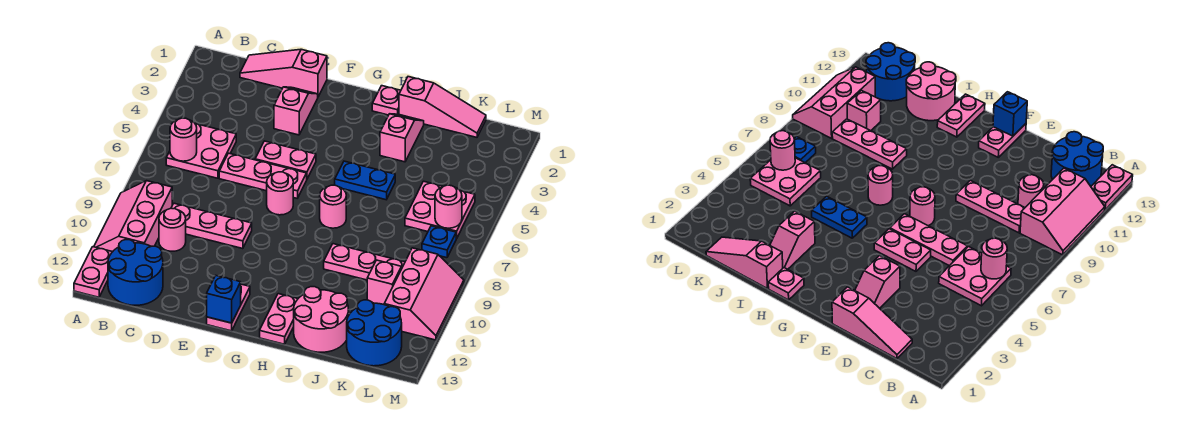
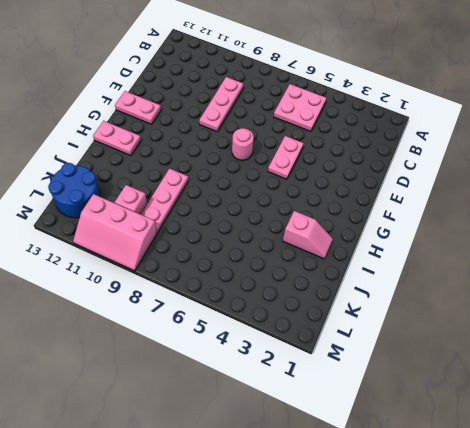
none -> pink slope A9:B11 level 1 top B
none -> pink plate A12:A13 level 1
none -> blue round brick B12:C13 level 1

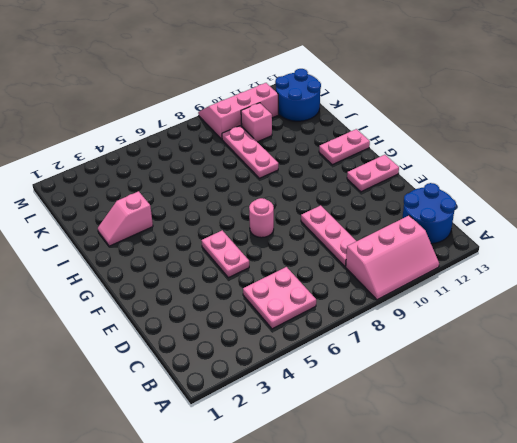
none -> pink plate A12:A13 level 1
none -> pink slope C1:E1 level 1 top E
none -> pink round brick C10 level 1

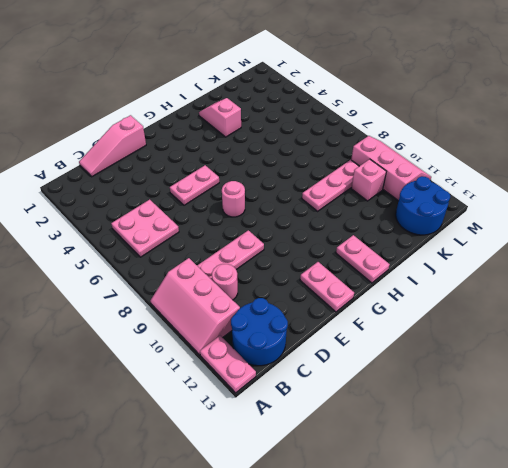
none -> pink plate D6:F6 level 1
none -> pink slope E2:E3 level 1 top 3
none -> pink plate H1 level 1

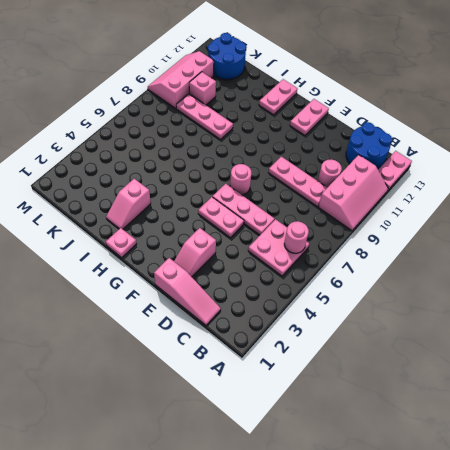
none -> blue plate H5:I5 level 1
none -> pink round brick H7 level 1
none -> pink slope I1:K1 level 1 top I

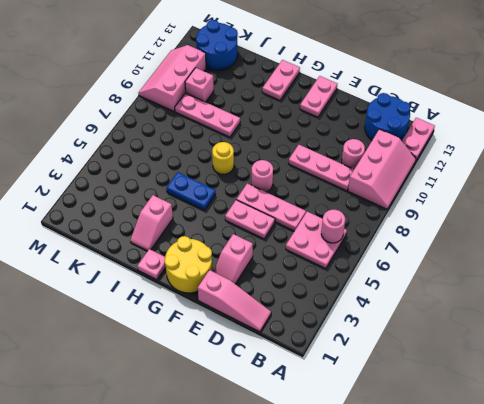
yellow round brick F1:G2 level 1 -> none
yellow round brick H7 level 1 -> pink round brick H7 level 1
none -> pink slope I1:K1 level 1 top I
none -> pink round brick I12:J13 level 1
none -> pink plate K5:L6 level 1

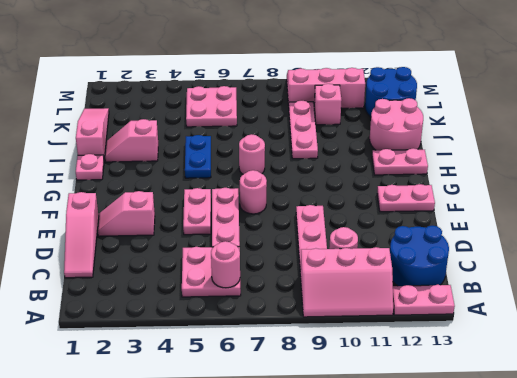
none -> blue plate L7 level 1
none -> blue brick F13 level 2
none -> pink round brick L6 level 2

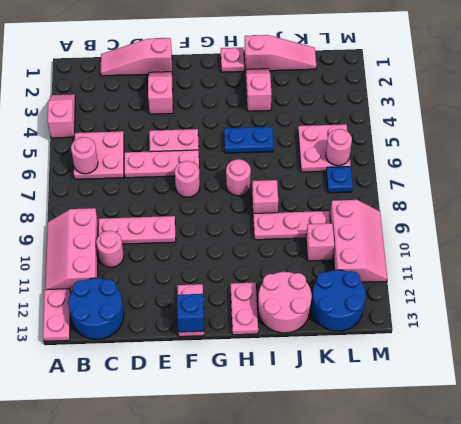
pink slope A3:A4 level 1 top 4 -> none
pink brick I8 level 1 -> none

